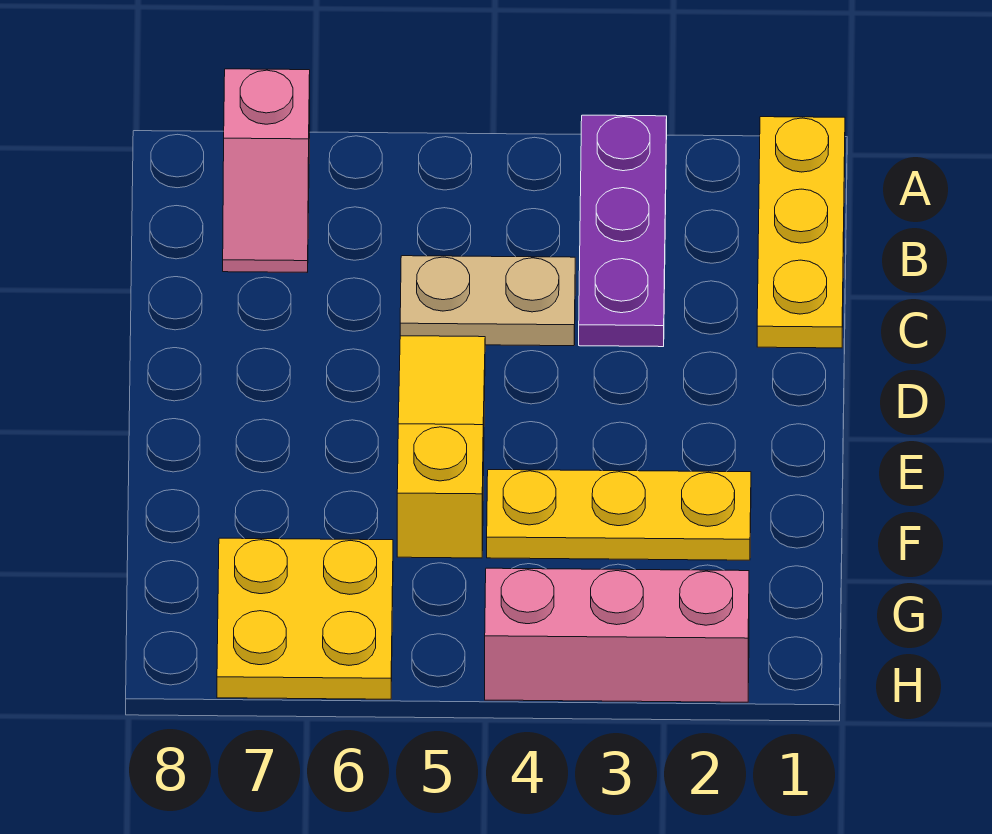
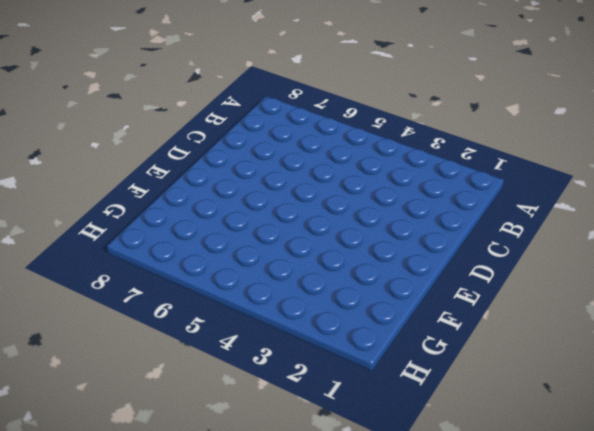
none -> yellow plate A1:C1 level 1
none -> purple plate A3:C3 level 1

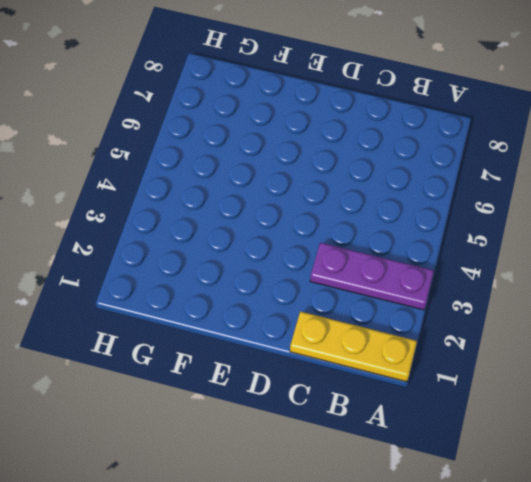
none -> pink slope A7:B7 level 1 top A
none -> tan plate C4:C5 level 1

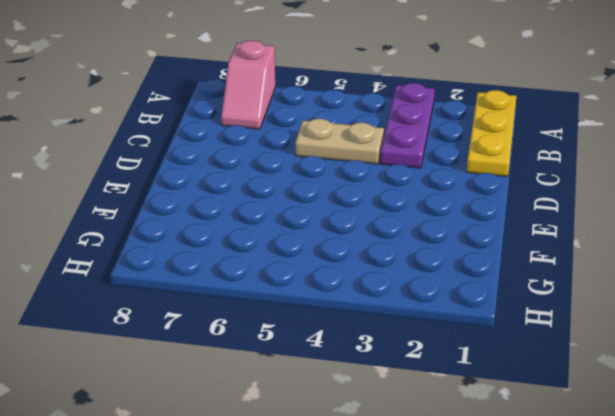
none -> yellow slope D5:F5 level 1 top F
none -> yellow plate F2:F4 level 1

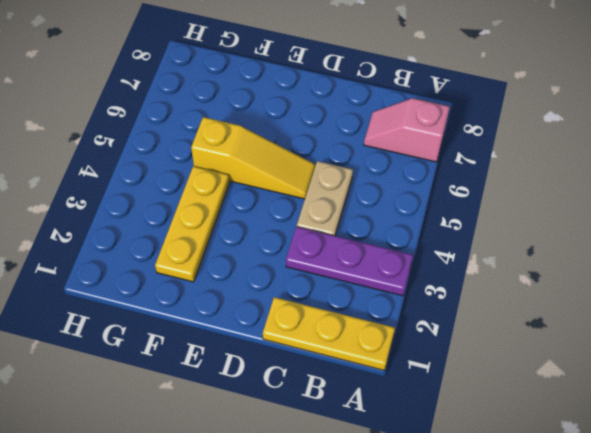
none -> yellow plate G6:H7 level 1
none -> pink brick H2:H4 level 1

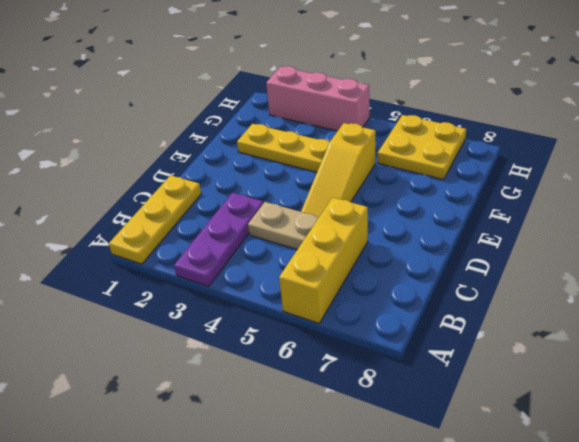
yellow brick A6:C6 level 1 -> none
none -> pink slope A7:B7 level 1 top A

